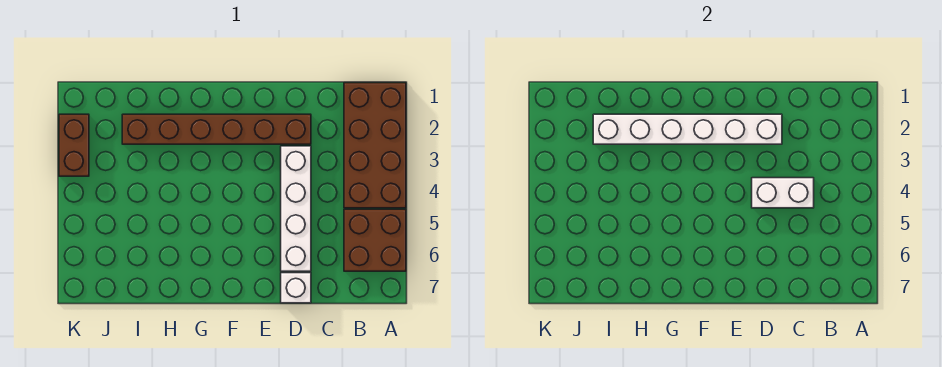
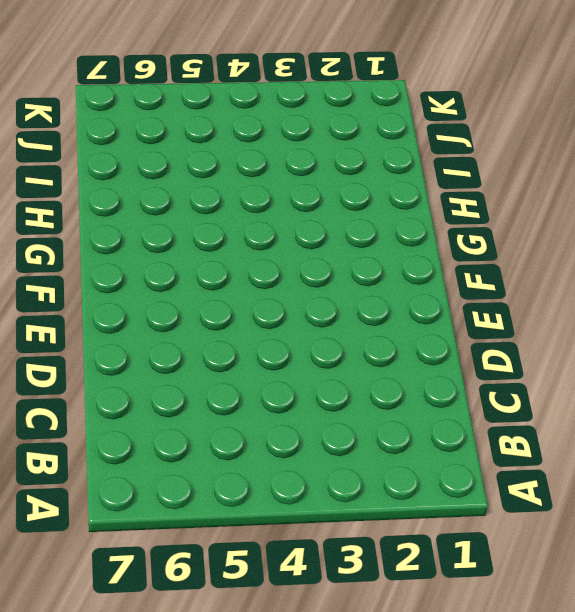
none -> brown brick A1:B4 level 1
none -> brown brick A5:B6 level 1

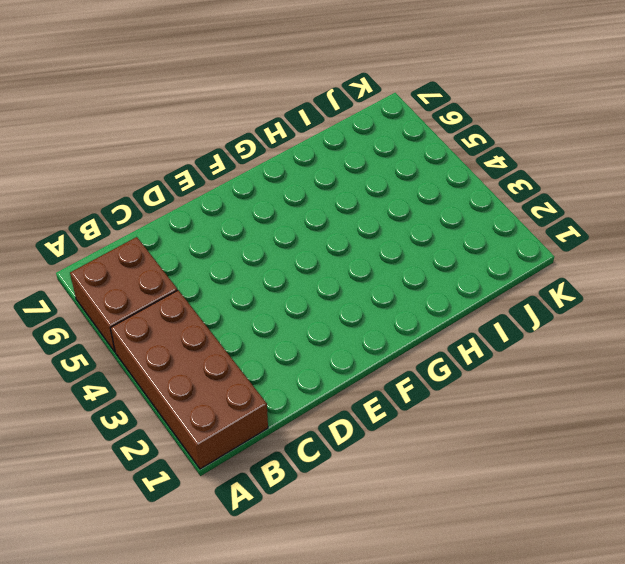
none -> brown brick D2:I2 level 1
none -> white brick D3:D6 level 1

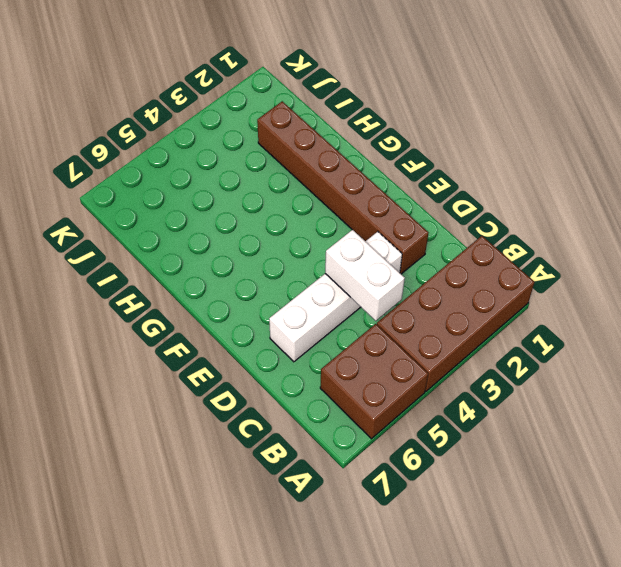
none -> white brick D7 level 1
none -> brown brick K2:K3 level 1

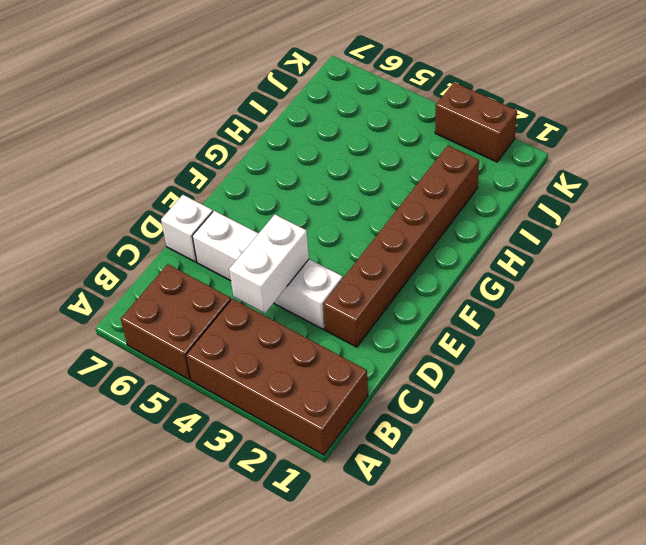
none -> white brick D2:I2 level 2

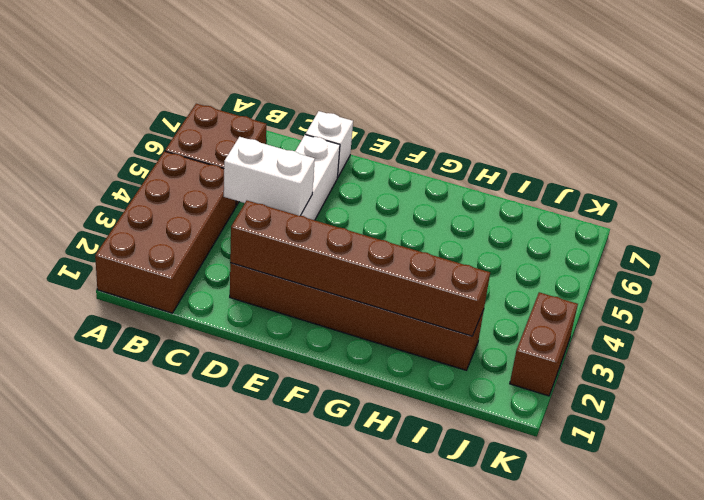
brown brick D2:I2 level 2 -> white brick D2:I2 level 2

